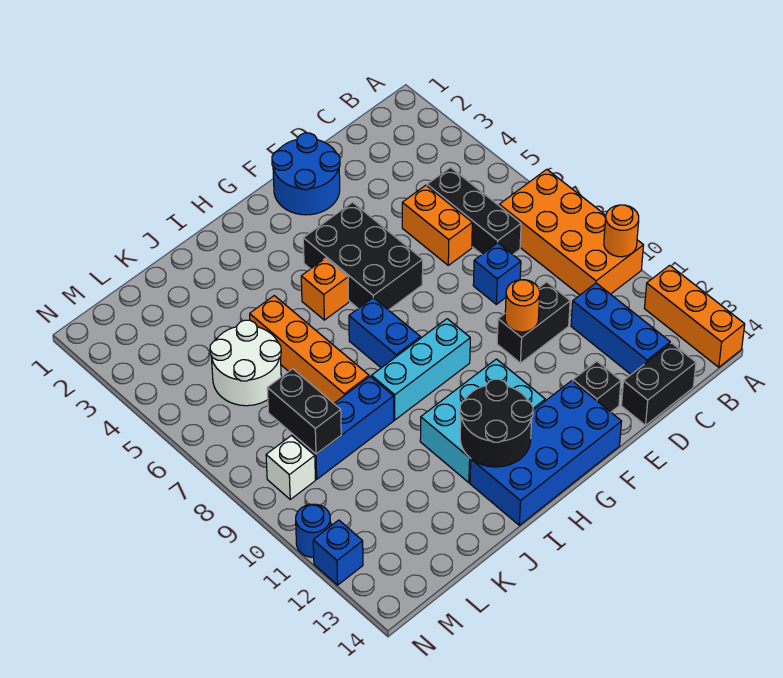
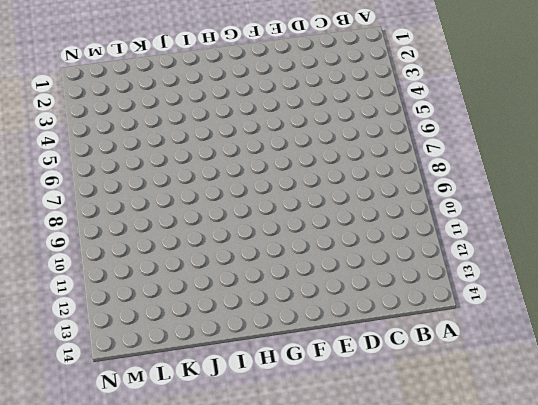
none -> orange brick A7:B10 level 1
none -> orange brick A12:A14 level 1
none -> black brick C5:C7 level 1

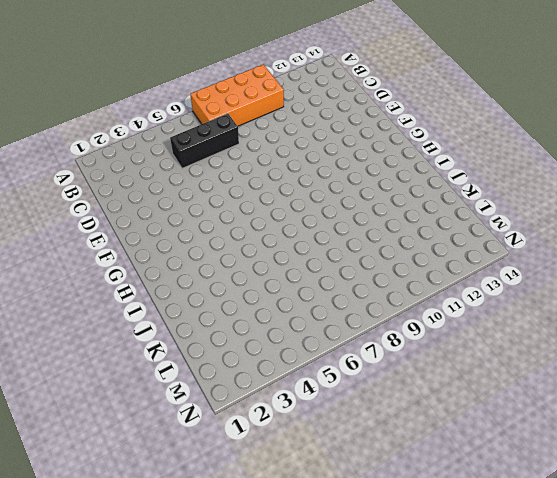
none -> orange brick A12:A14 level 1
none -> blue brick C11:C13 level 1
none -> black brick C14:D14 level 1

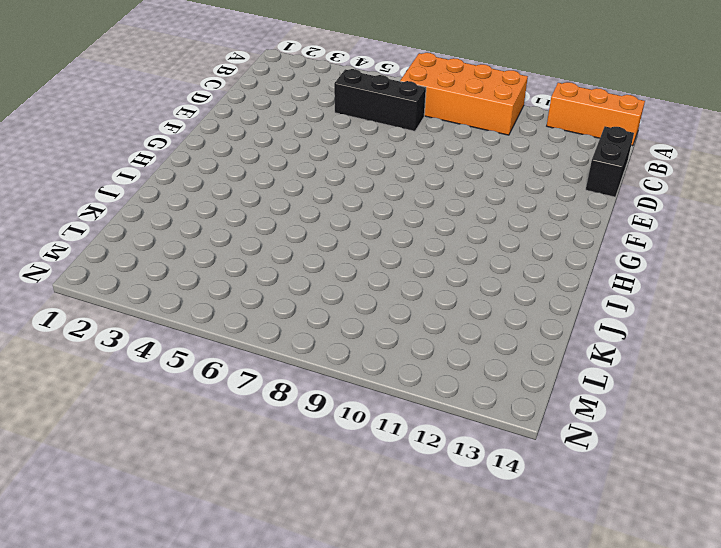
none -> blue brick C11:C13 level 1
none -> orange brick D5:D6 level 1
none -> blue brick D8 level 1

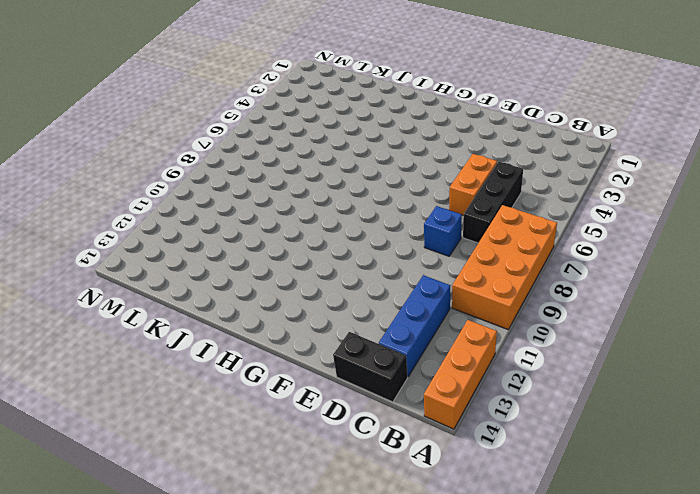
none -> black brick D10:E10 level 1
none -> blue round brick E1:F2 level 1
none -> black brick E13 level 1

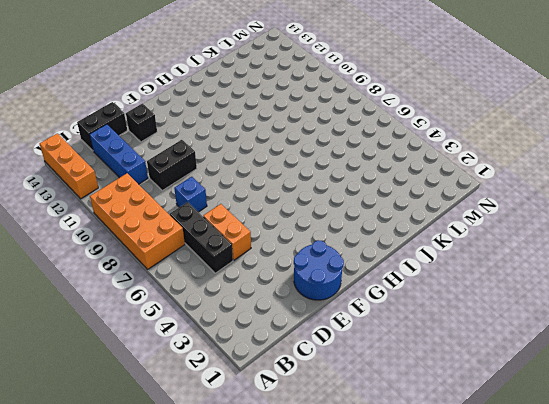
none -> black brick F4:G6 level 1
none -> blue brick F13:I14 level 1
none -> cyan brick G9:I9 level 1

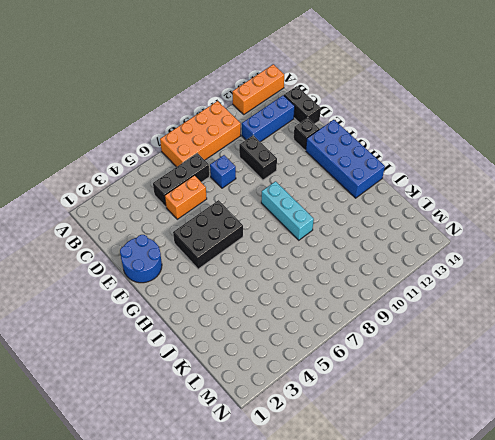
none -> cyan brick G11:I12 level 1
none -> orange brick H5 level 1
none -> blue brick H7:H8 level 1

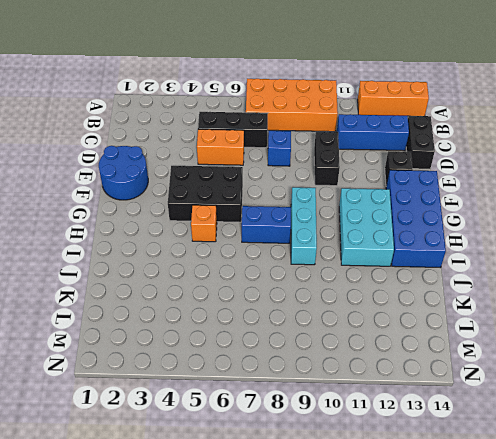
none -> orange brick J5:J8 level 1
none -> blue brick J9:L9 level 1
none -> white round brick K5:L6 level 1

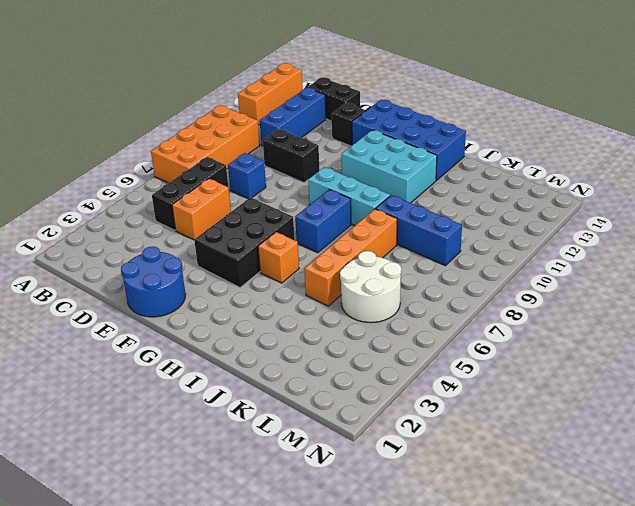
none -> white brick M9 level 1
none -> blue round brick N11 level 1
none -> blue brick N12 level 1

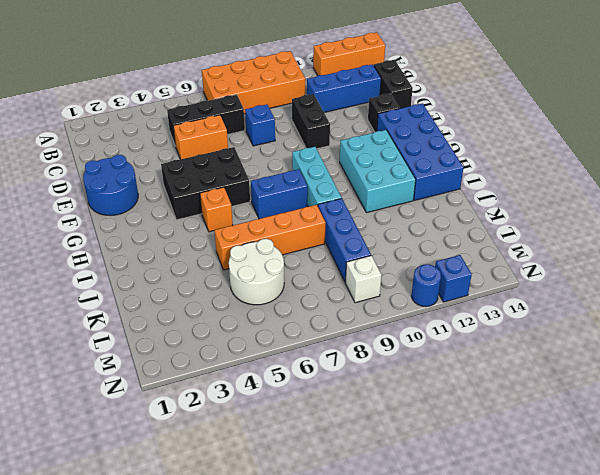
none -> orange round brick A10 level 2
none -> orange round brick E10 level 2
none -> black round brick H12:I13 level 2

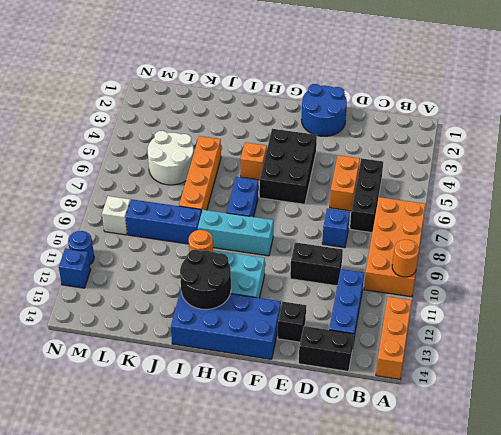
orange round brick I11 level 2 -> orange round brick E10 level 2
none -> black brick L8:L9 level 2

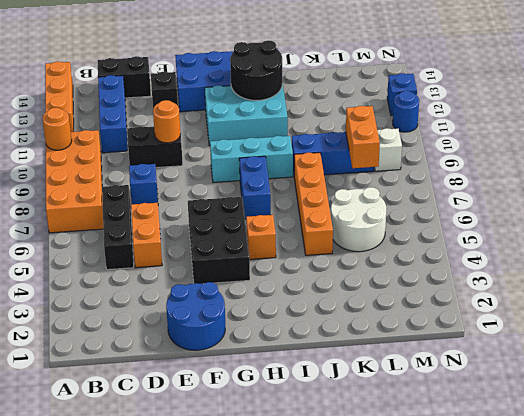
orange brick L8:L9 level 2 -> black brick L8:L9 level 2

